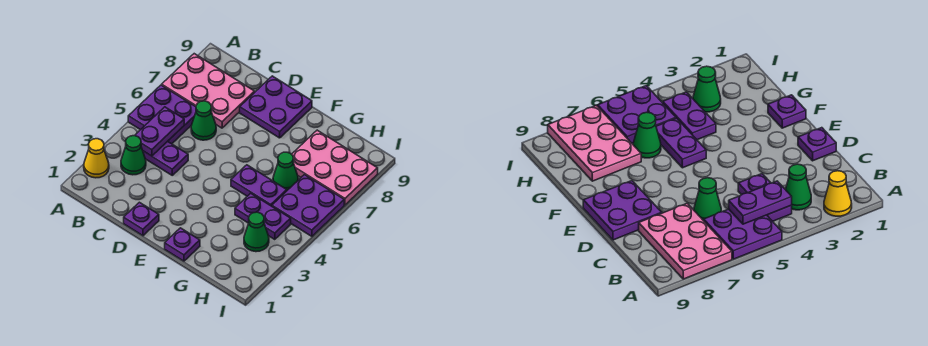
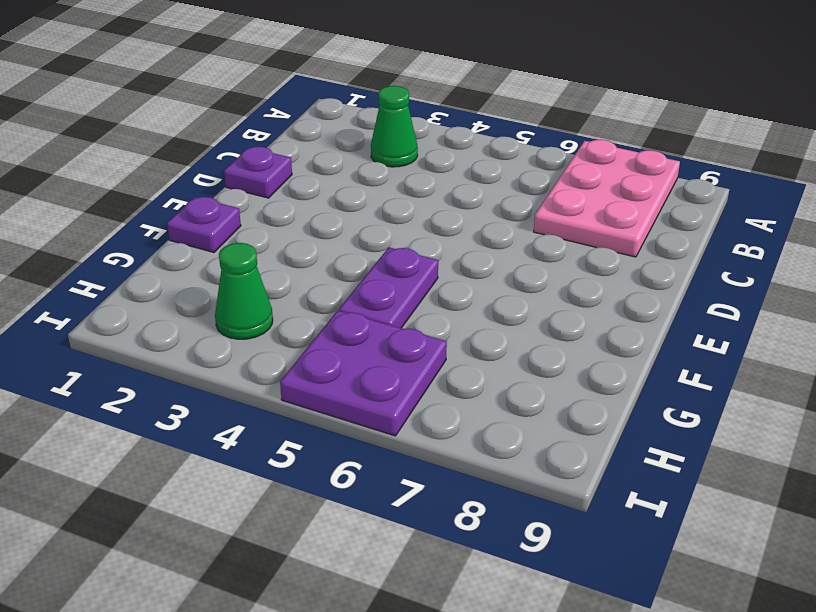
none -> yellow cone A2 level 1
none -> purple plate A5:B6 level 1
none -> purple plate B4:C4 level 1

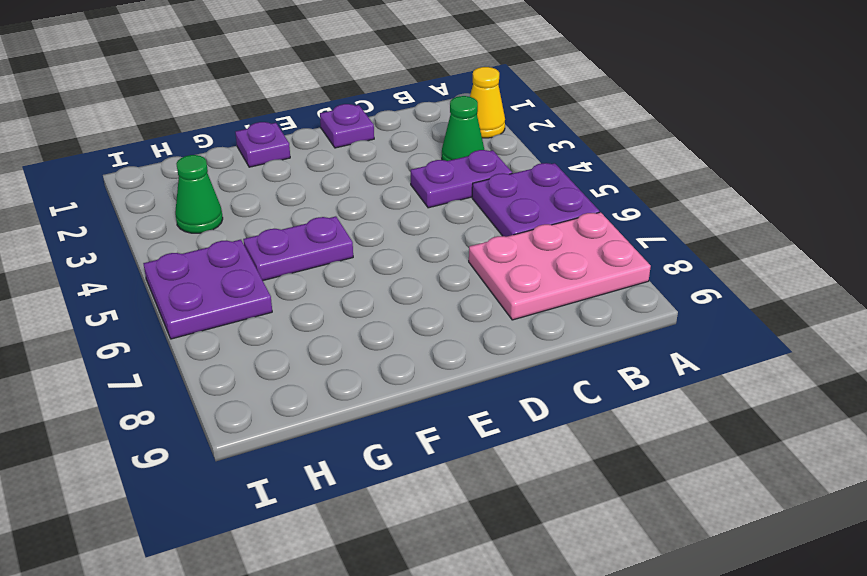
none -> green cone C6 level 1
none -> purple plate D8:E9 level 1
none -> purple plate G4:H4 level 1

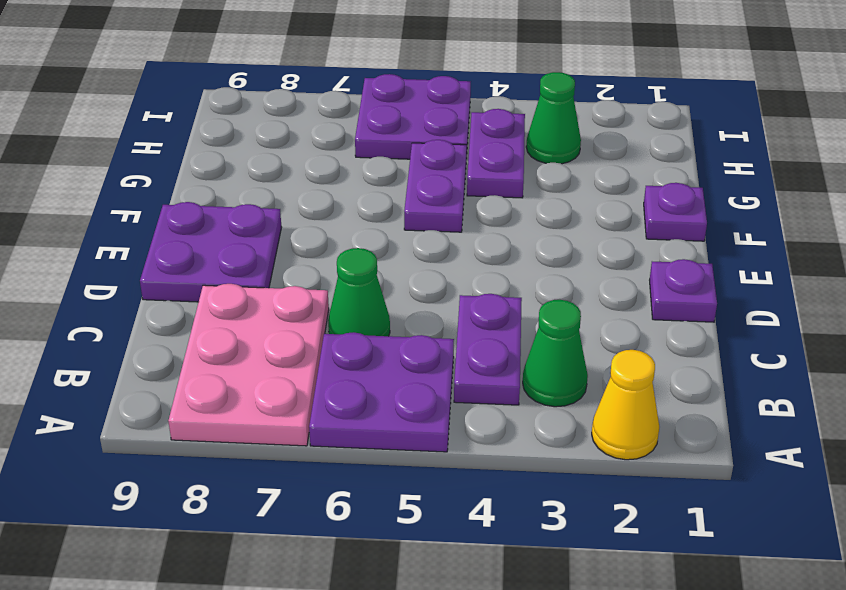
none -> green cone G6 level 1
none -> pink plate G7:I8 level 1
none -> purple plate B4:B5 level 2

